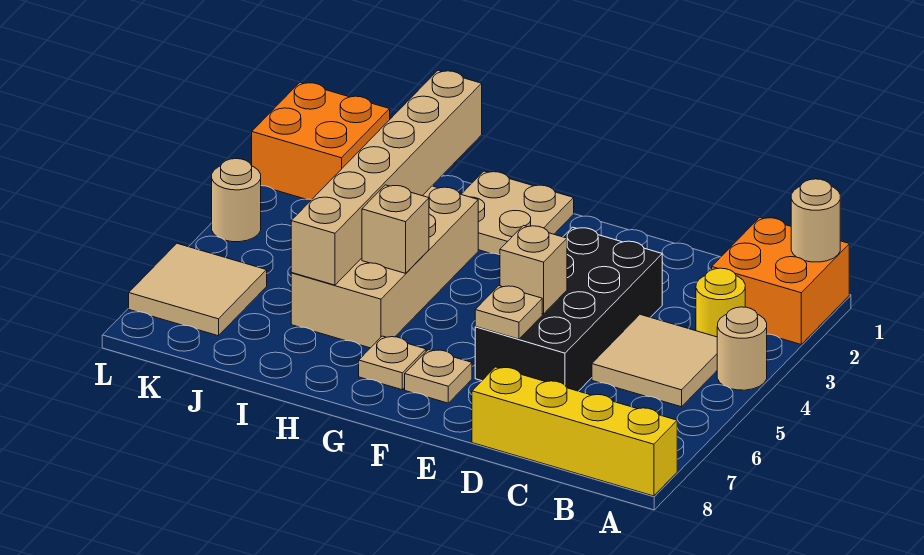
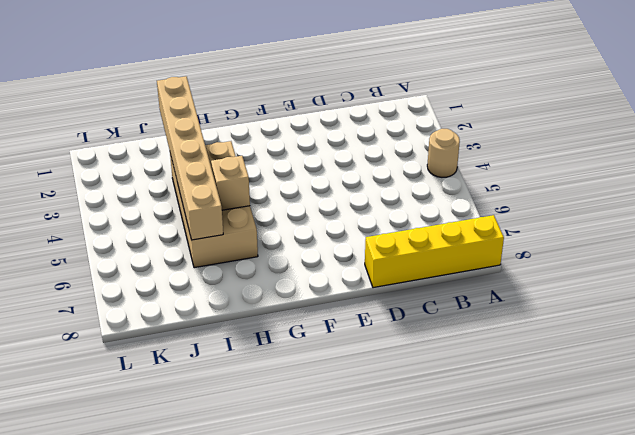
none -> orange brick A1:B2 level 1
none -> yellow round brick B3 level 1
none -> tan tile B4:C5 level 1

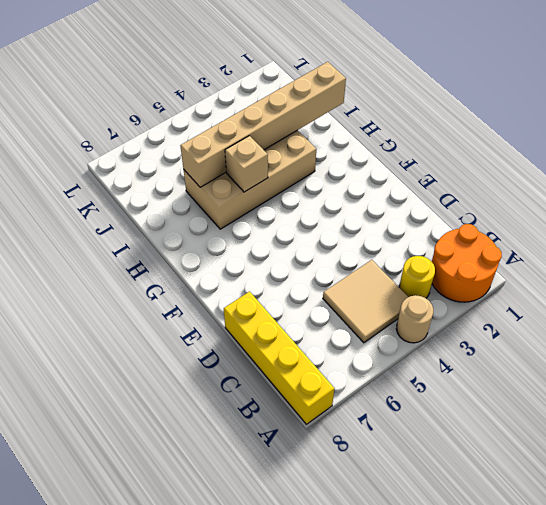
orange round brick A1:B2 level 1 -> orange brick A1:B2 level 1
none -> black brick D3:E6 level 1
none -> tan plate F7 level 1
none -> tan plate G1:H2 level 1

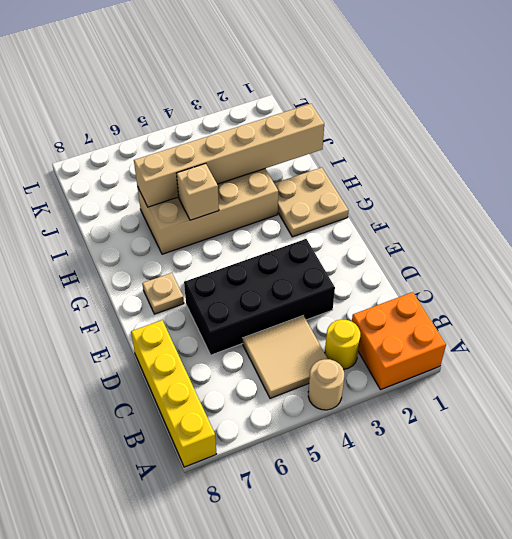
none -> tan plate G7 level 1
none -> orange brick K1:L2 level 1
none -> tan tile K6:L7 level 1

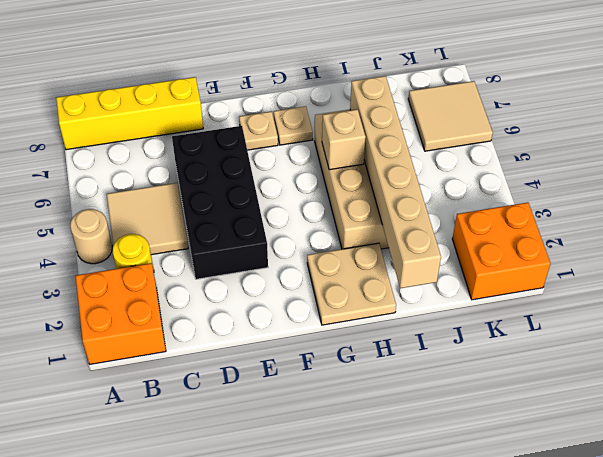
none -> tan round brick L4 level 1
none -> tan round brick A1 level 2
none -> tan brick E5 level 2

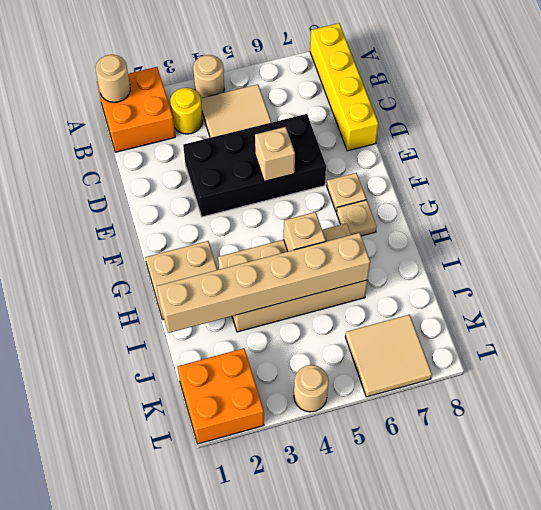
none -> tan plate E6 level 2

